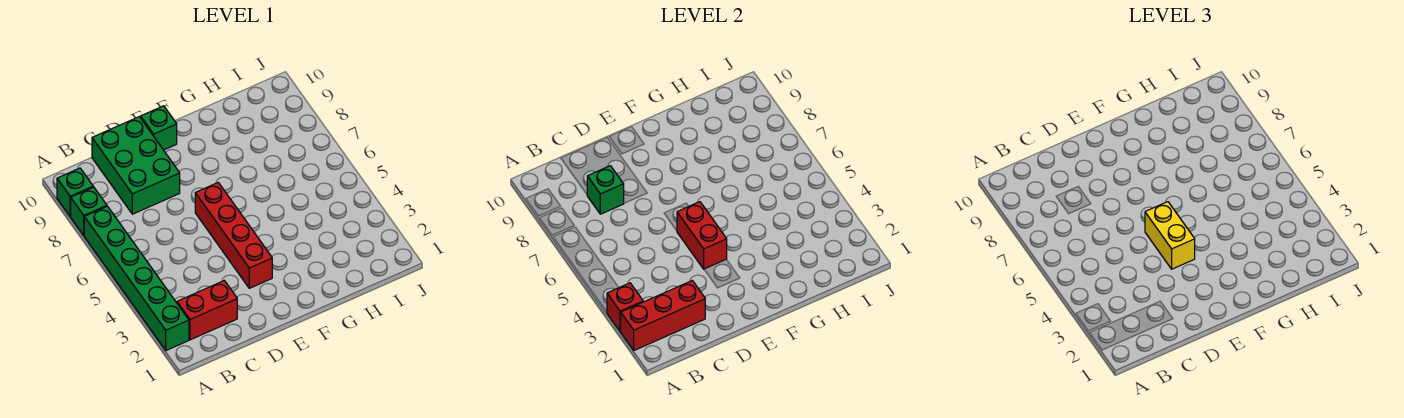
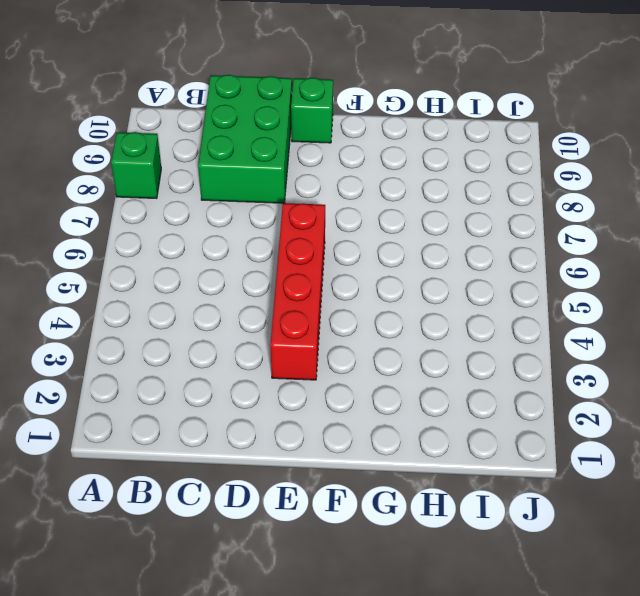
none -> green brick A2:A7 level 1
none -> green brick A9 level 1
none -> red brick B2:C2 level 1

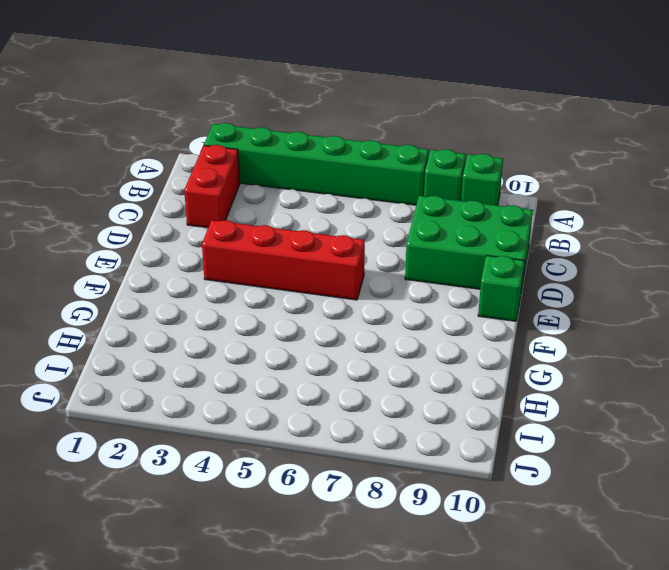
none -> red brick A2:C2 level 2
none -> red brick A3 level 2
none -> green brick C8 level 2

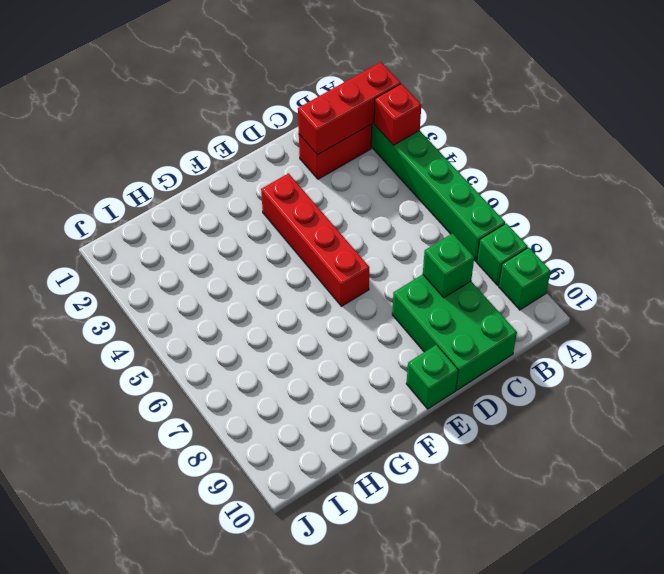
none -> red brick E4:E5 level 2
none -> yellow brick E4:E5 level 3

